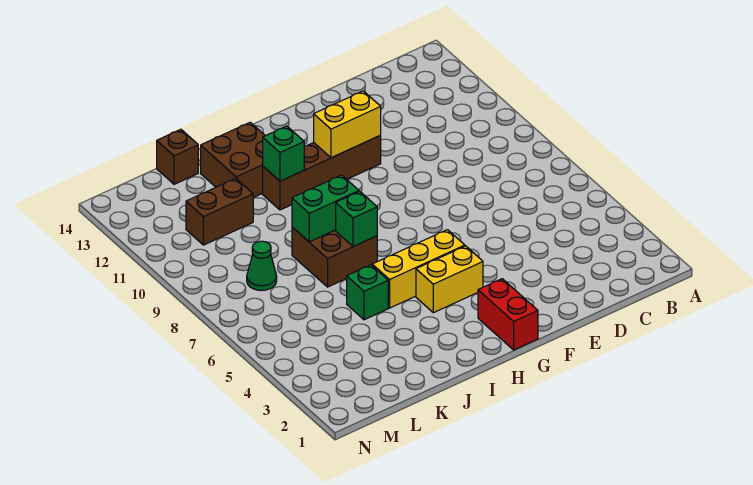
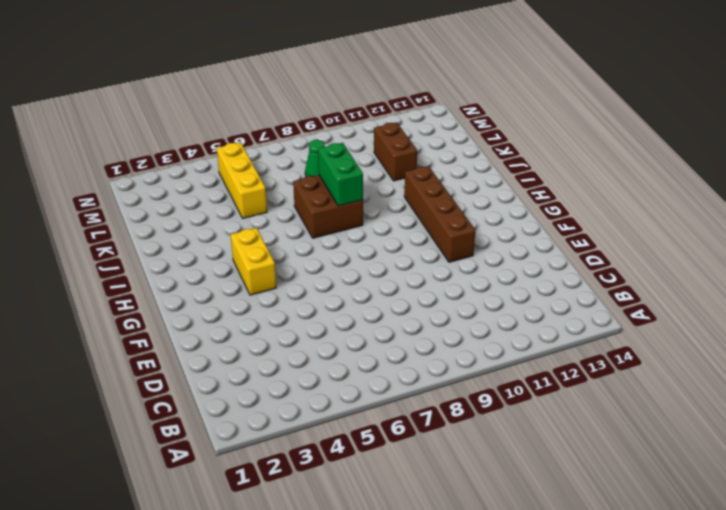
yellow brick K5:M5 level 1 -> yellow brick G5:I5 level 1
none -> red brick G1:G2 level 1
none -> brown brick I12:J13 level 1
none -> green brick J5 level 1

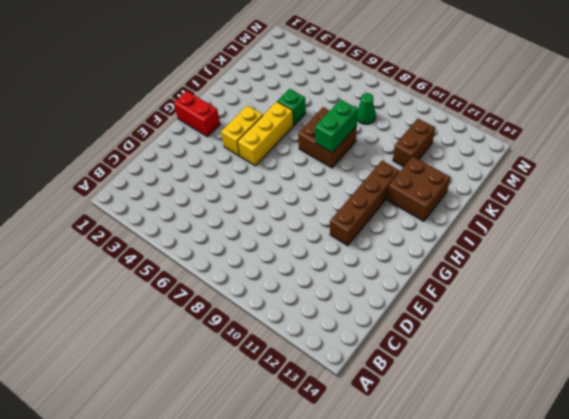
none -> brown brick K14 level 1
none -> yellow brick F11:G11 level 2
none -> green brick I7 level 2

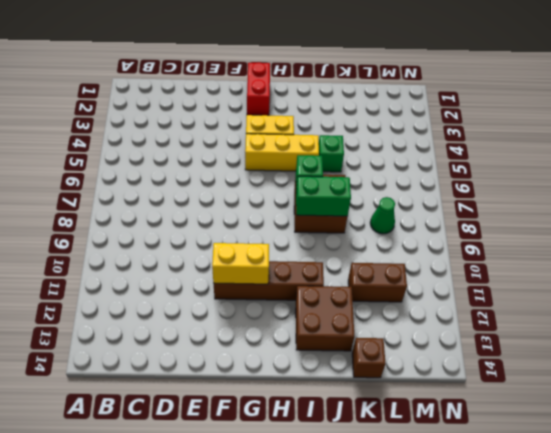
none -> green brick I11 level 2

